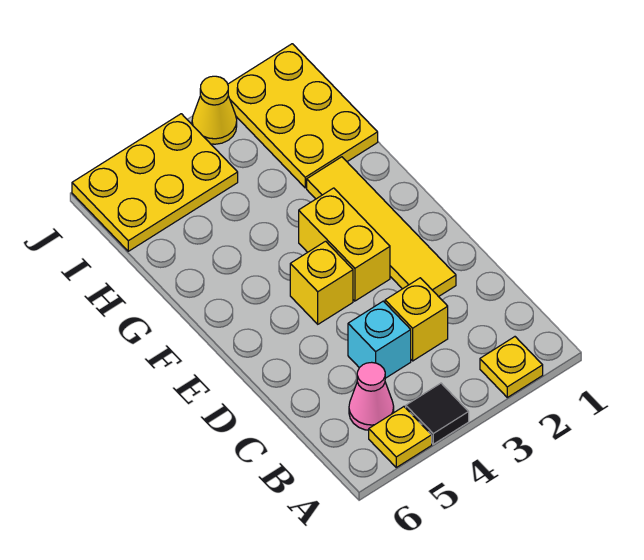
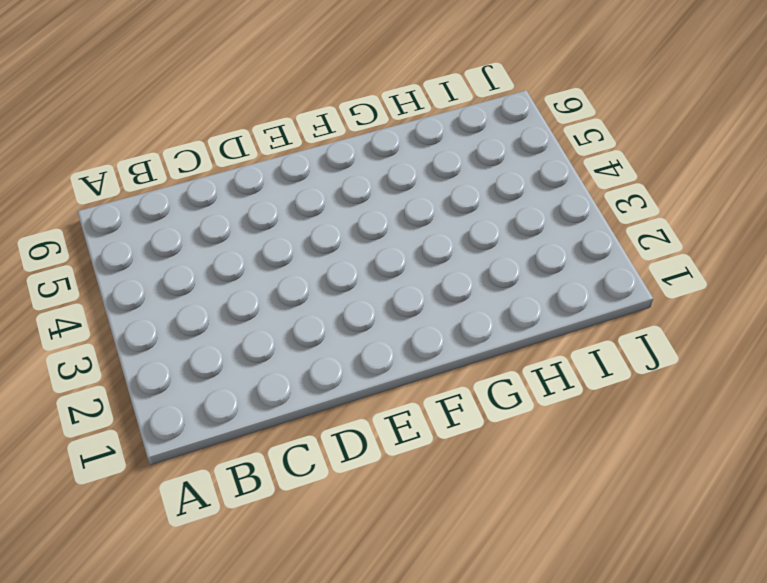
none -> yellow plate A2 level 1
none -> black tile A4 level 1
none -> yellow plate A5 level 1

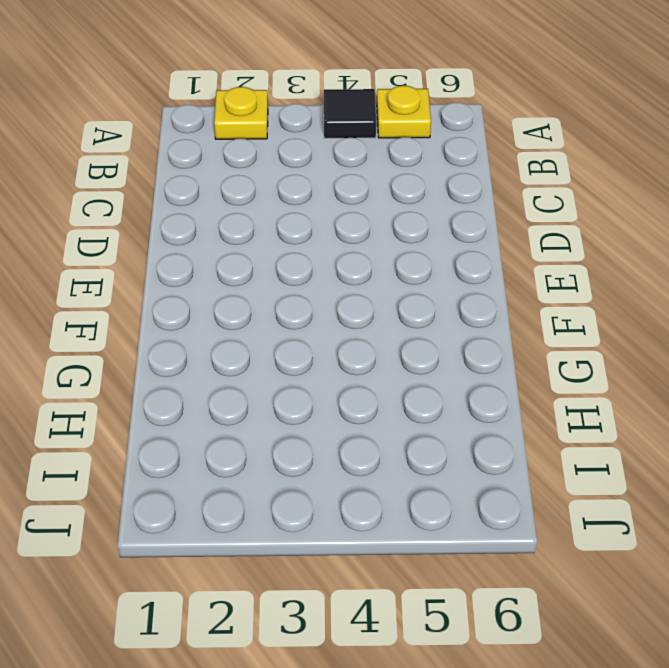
none -> pink cone B5 level 1
none -> yellow brick C3 level 1
none -> cyan brick C4 level 1

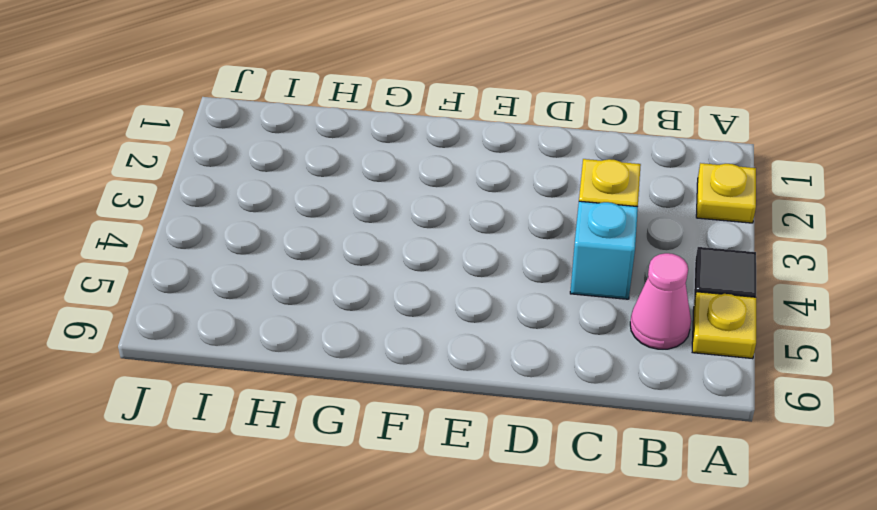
none -> yellow tile D2:G2 level 1
none -> yellow brick E3:F3 level 1
none -> yellow brick E4 level 1

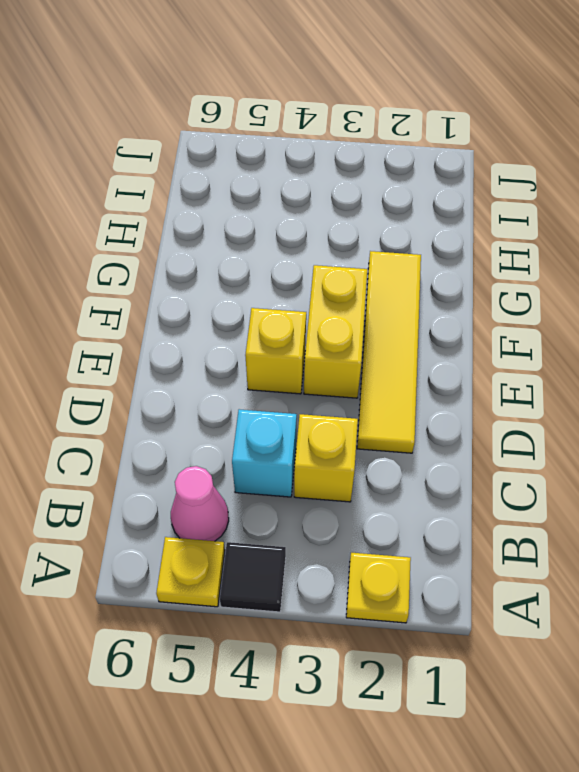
none -> yellow plate H1:J2 level 1
none -> yellow plate I4:J6 level 1
none -> yellow cone J3 level 1

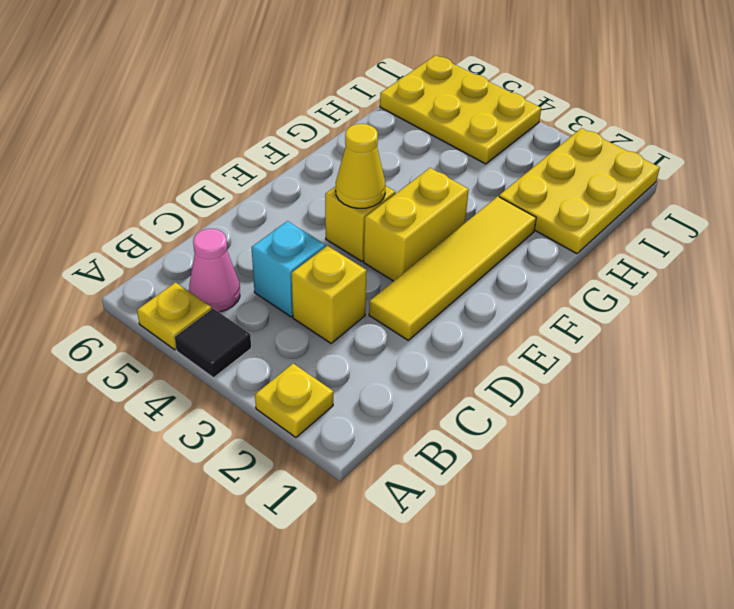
yellow cone E4 level 2 -> yellow cone J3 level 1

